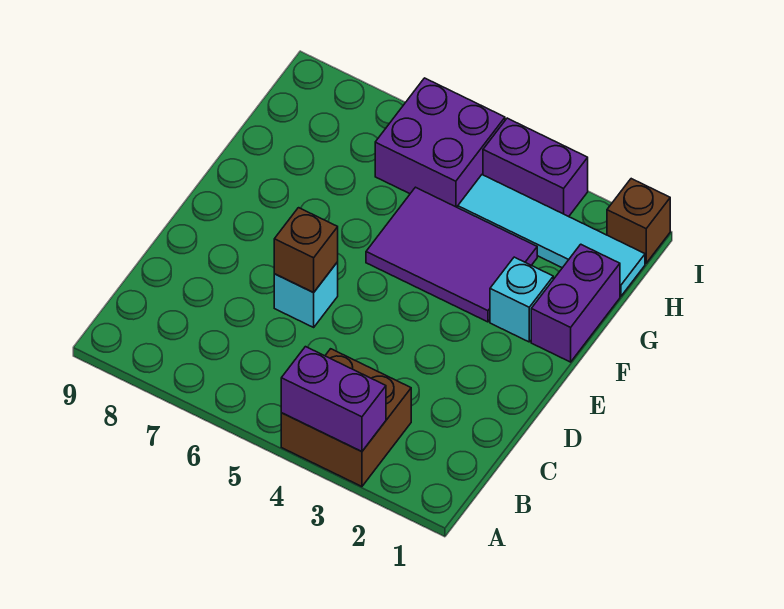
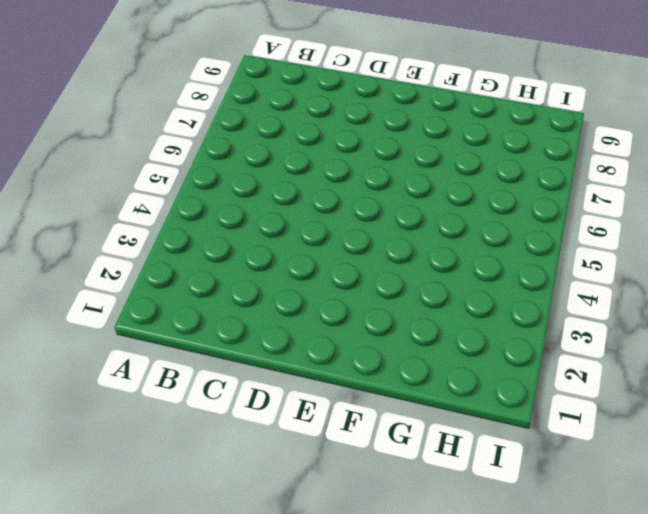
none -> brown brick A3:B4 level 1
none -> cyan brick D6 level 1

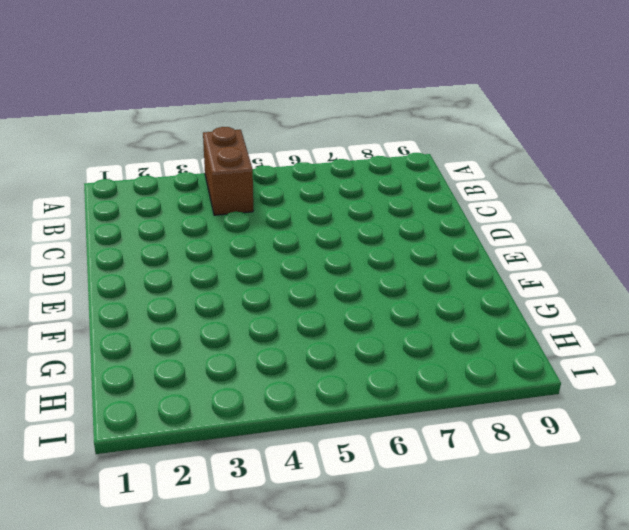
brown brick A4:B4 level 1 -> brown brick A3:B4 level 1
none -> cyan brick D6 level 1
none -> purple brick F1:G1 level 1

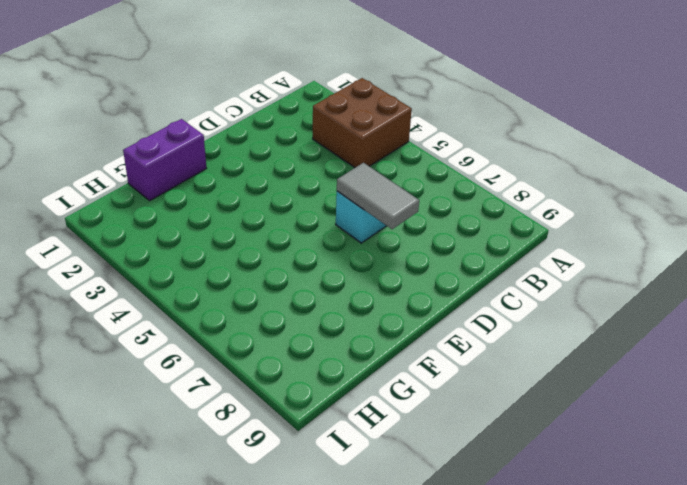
grey tile D6:D7 level 2 -> brown brick D6 level 2
none -> cyan brick F2 level 1
none -> purple tile F3:G5 level 1

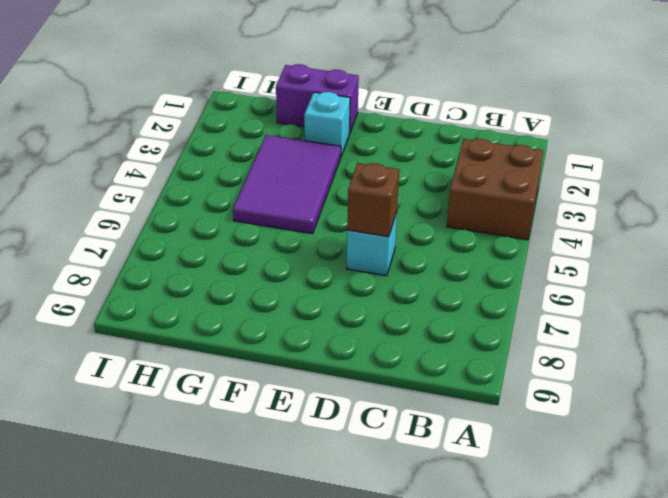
none -> cyan tile H1:H4 level 1
none -> purple brick H5:I6 level 1

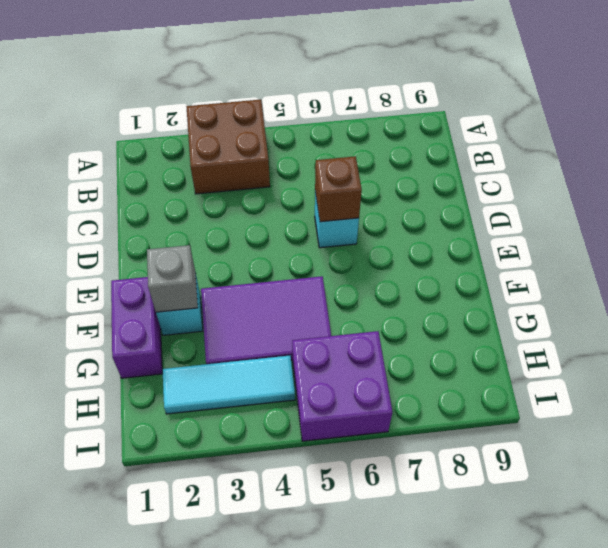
grey brick F2 level 2 -> none
cyan tile H2:H4 level 1 -> cyan tile H1:H4 level 1
none -> brown brick I1 level 1
none -> purple brick I3:I4 level 1

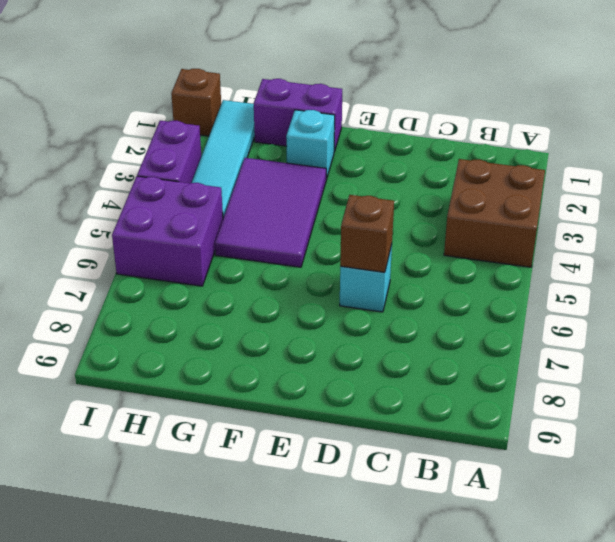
none -> purple brick A3:A4 level 2

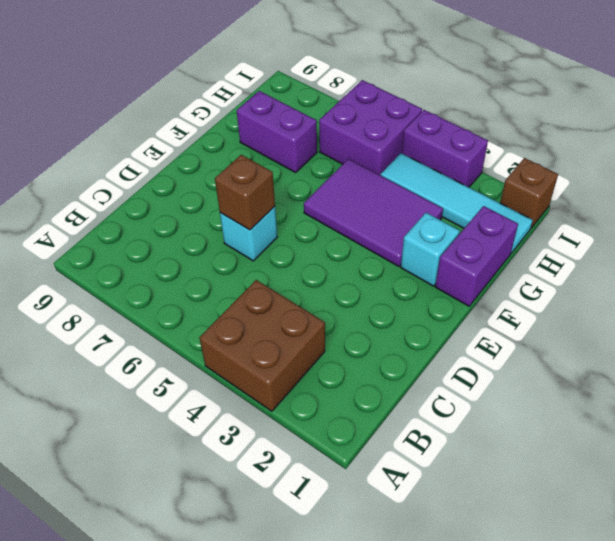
purple brick G7:G8 level 1 -> purple brick A3:A4 level 2

